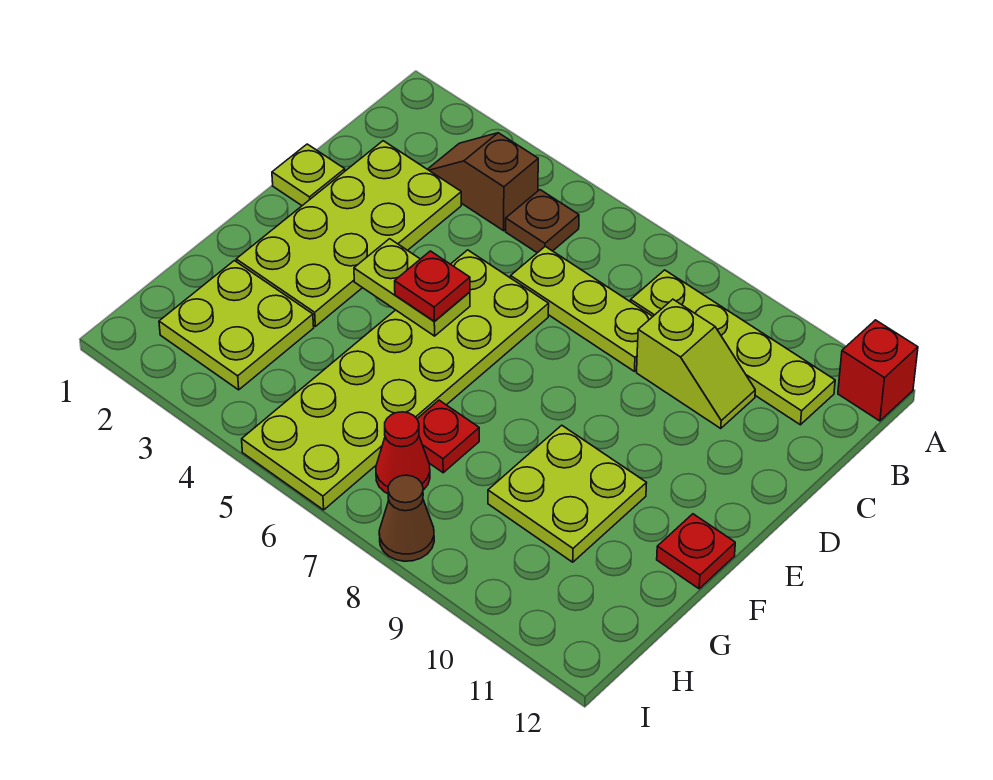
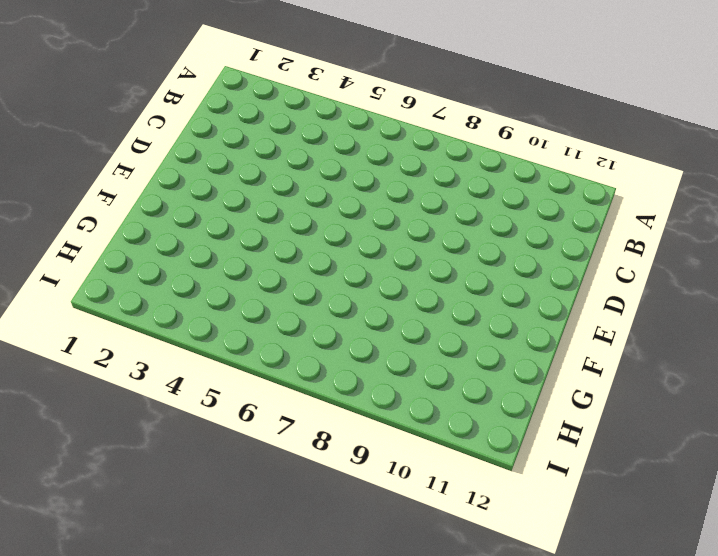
none -> red brick A12 level 1
none -> brown slope B3:B4 level 1 top 4
none -> brown plate B5 level 1

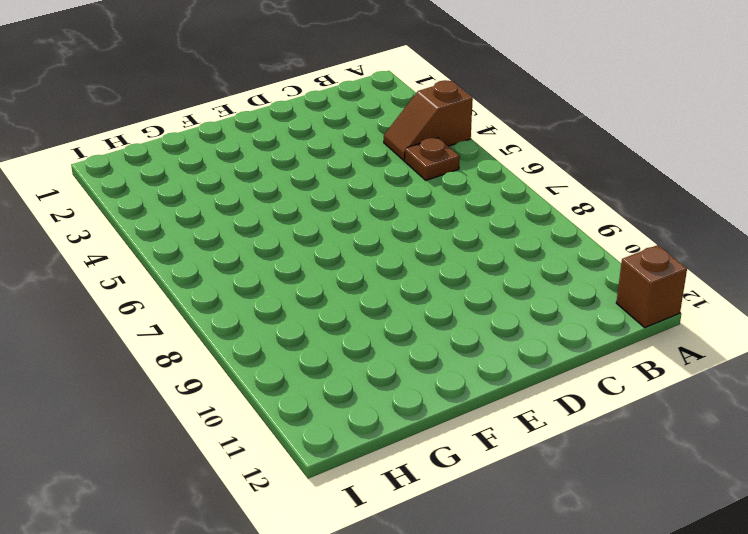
brown slope A4:B4 level 1 top A -> brown slope B3:B4 level 1 top 4
brown brick A12 level 1 -> red brick A12 level 1
none -> lime plate B8:B11 level 1
none -> lime plate C2:F3 level 1
none -> lime plate C6:C8 level 1

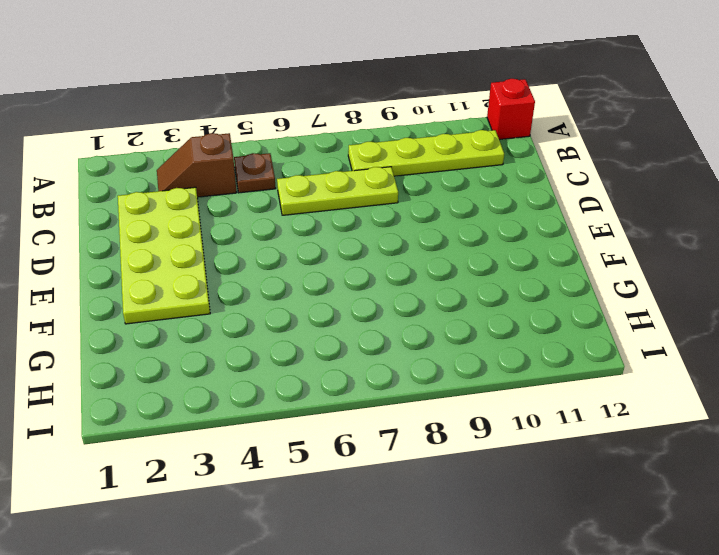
none -> lime slope C9:C10 level 1 top 9
none -> lime plate D1 level 1
none -> lime plate D5:I6 level 1

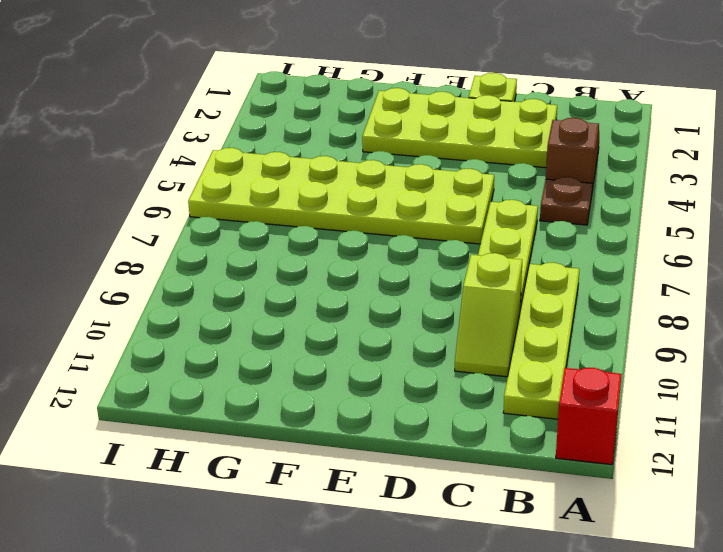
none -> lime plate F9:G10 level 1
none -> red plate F12 level 1
none -> lime plate G2:H3 level 1

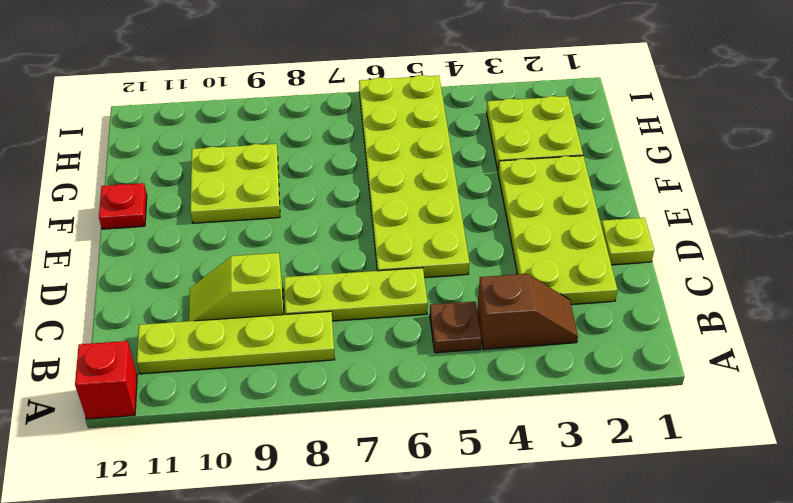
none -> red plate G7 level 1
none -> red cone H7 level 1
none -> brown cone I8 level 1

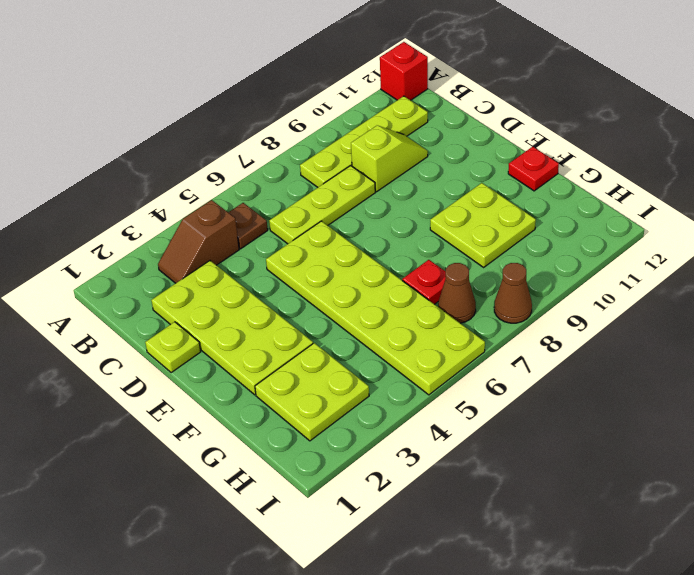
brown cone H7 level 1 -> red cone H7 level 1
none -> lime plate E4:E5 level 2
none -> red plate E5 level 3

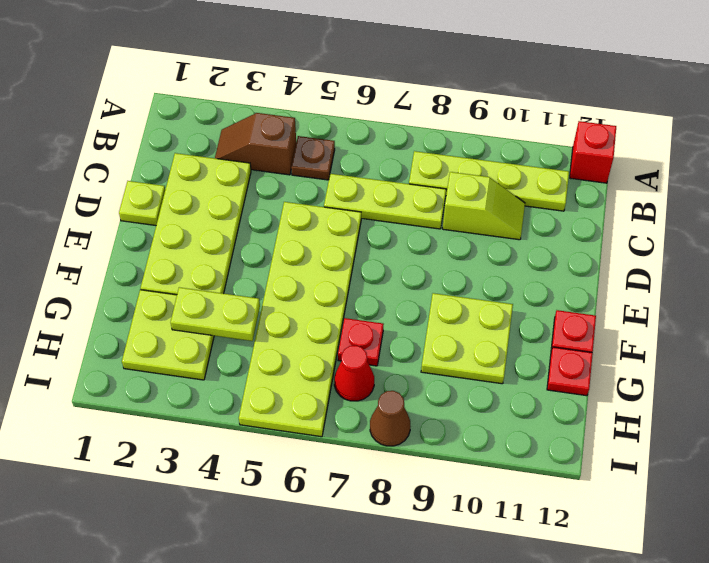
lime plate G3:G4 level 2 -> lime plate E4:E5 level 2
red plate G12 level 1 -> red plate E5 level 3

